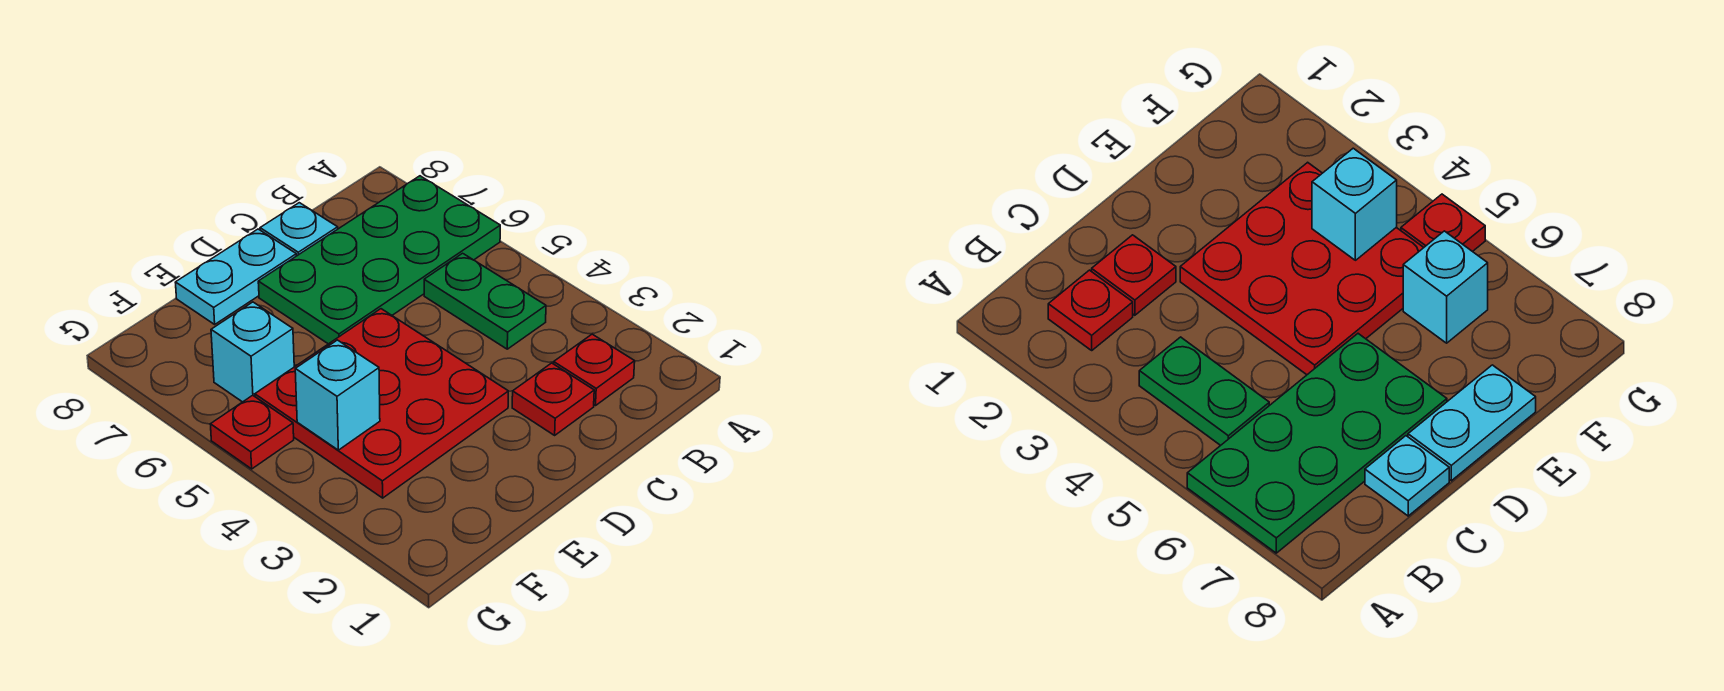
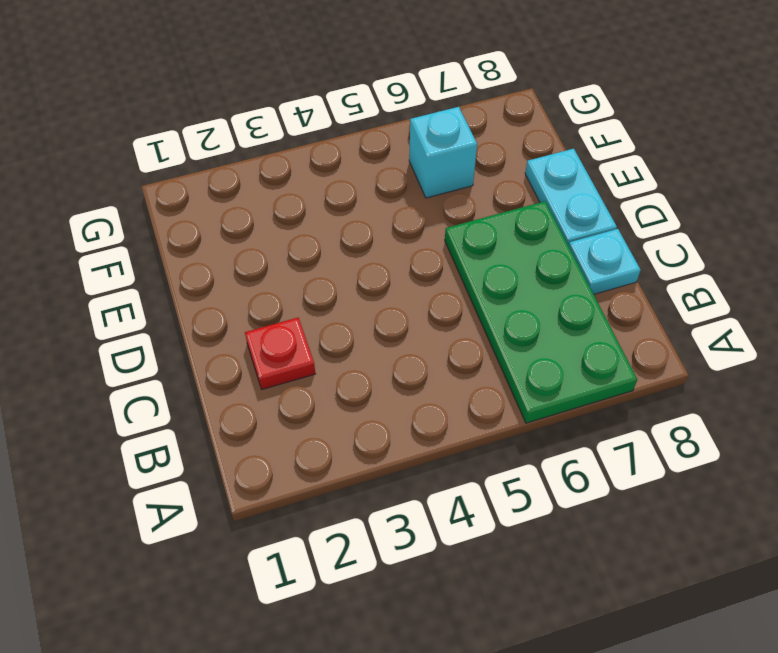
none -> red plate B2 level 1
none -> green plate B4:B5 level 1

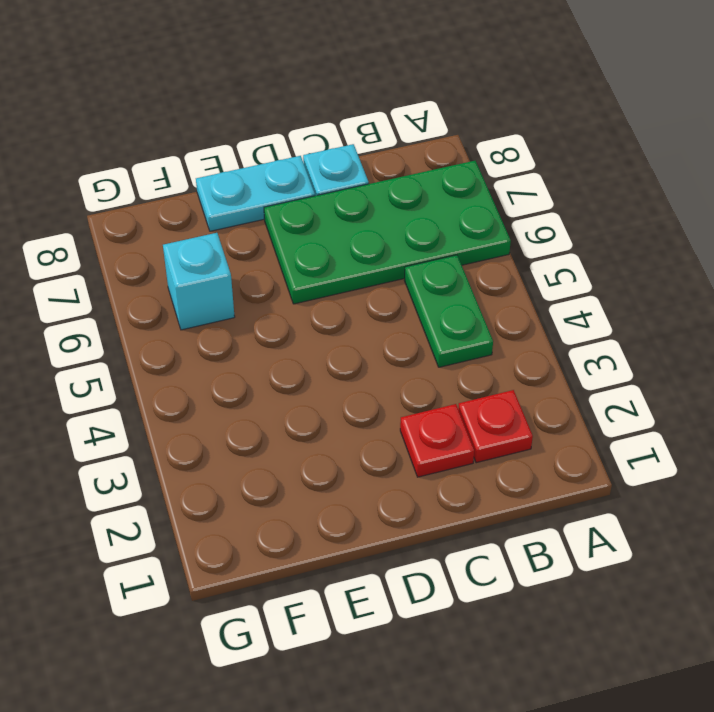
none -> red plate D3:F5 level 1
none -> red plate G5 level 1

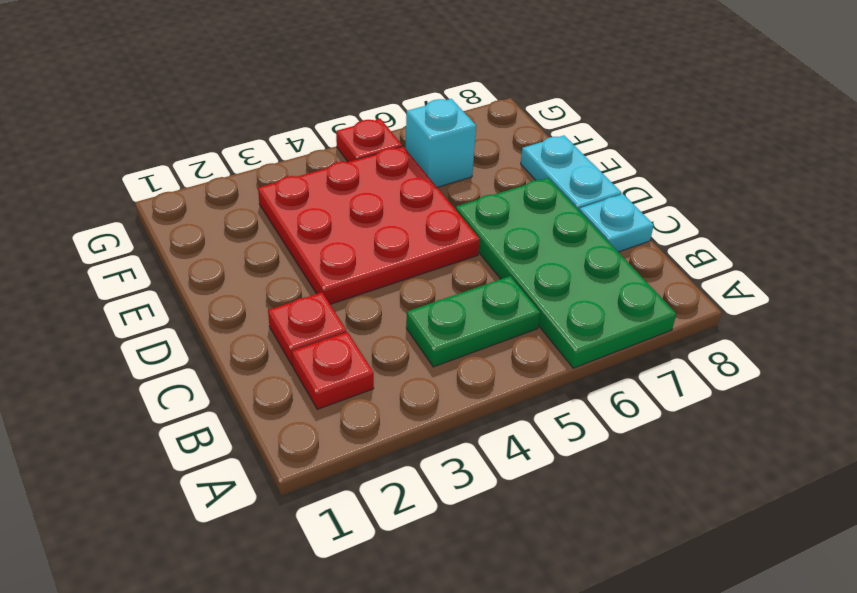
none -> cyan brick F4 level 2

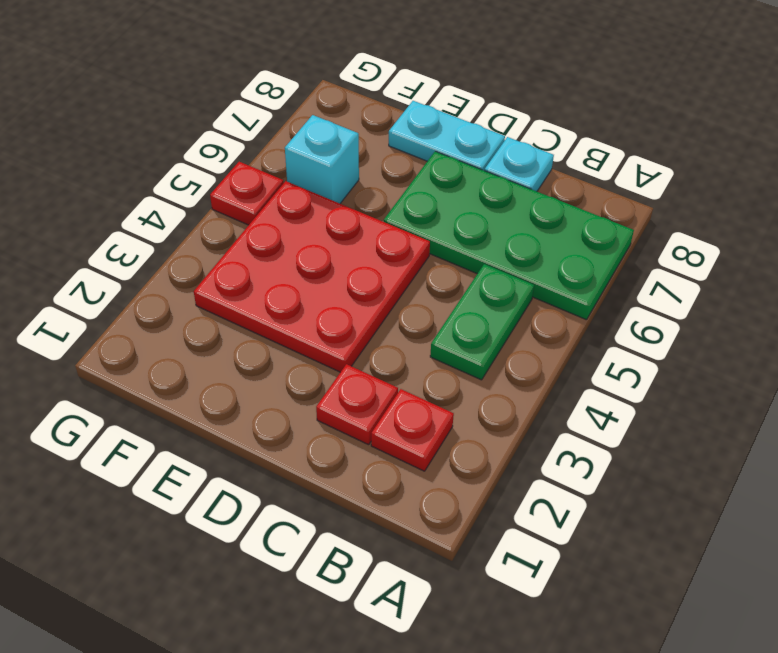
none -> cyan brick F4 level 2

